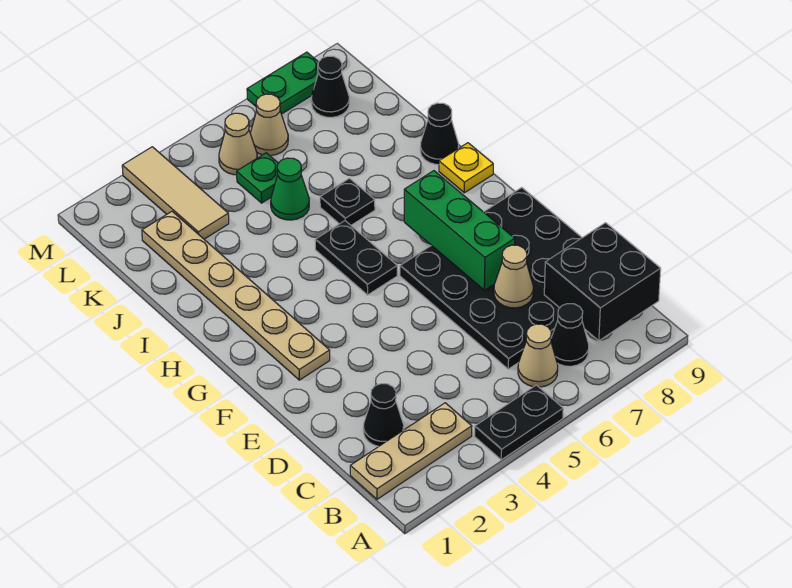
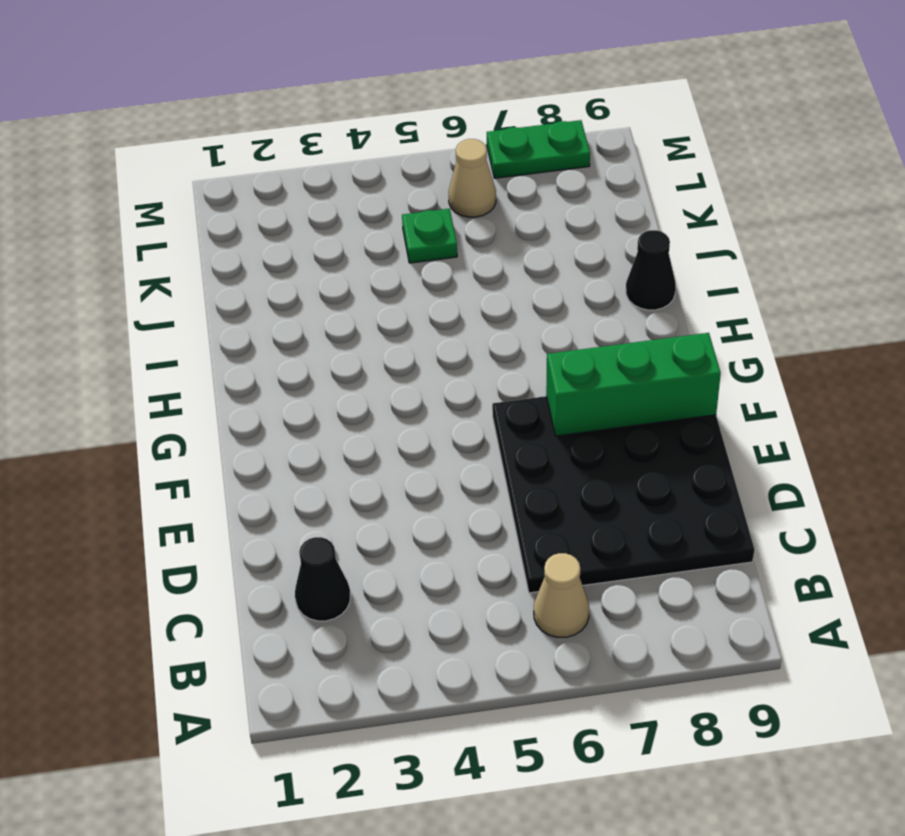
green brick F7:F9 level 2 -> green brick E7:G7 level 2
none -> black plate A4:A5 level 1
none -> tan plate B1:B3 level 1
none -> black cone B7 level 1

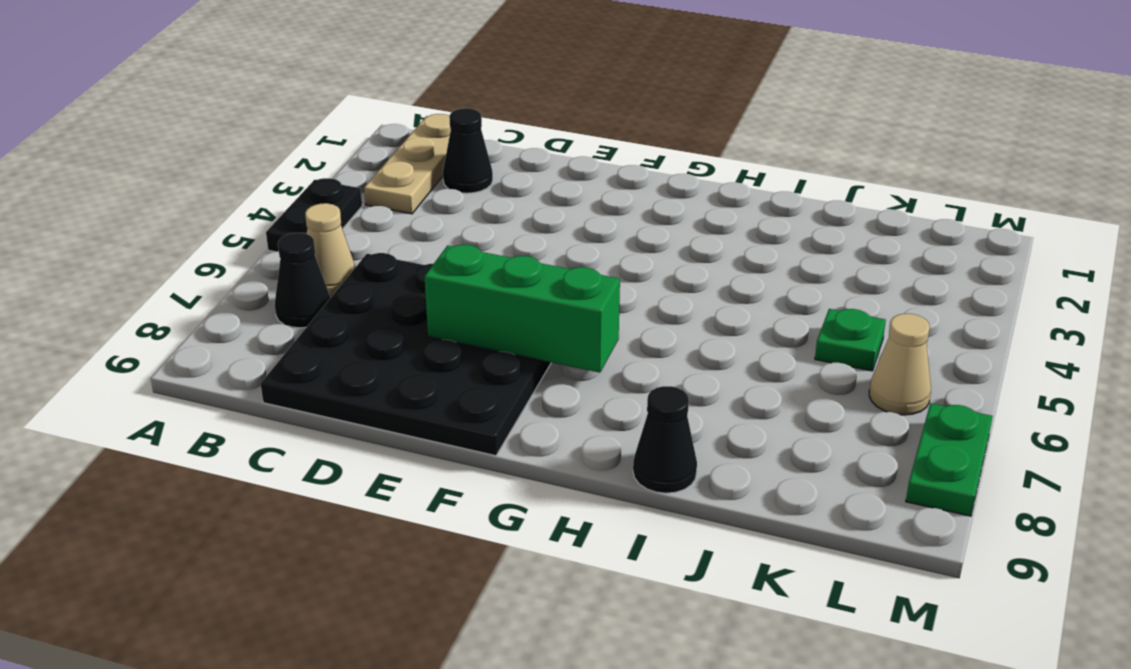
none -> tan plate F2:K2 level 1
none -> black plate G5:H5 level 1
none -> yellow plate H9 level 1

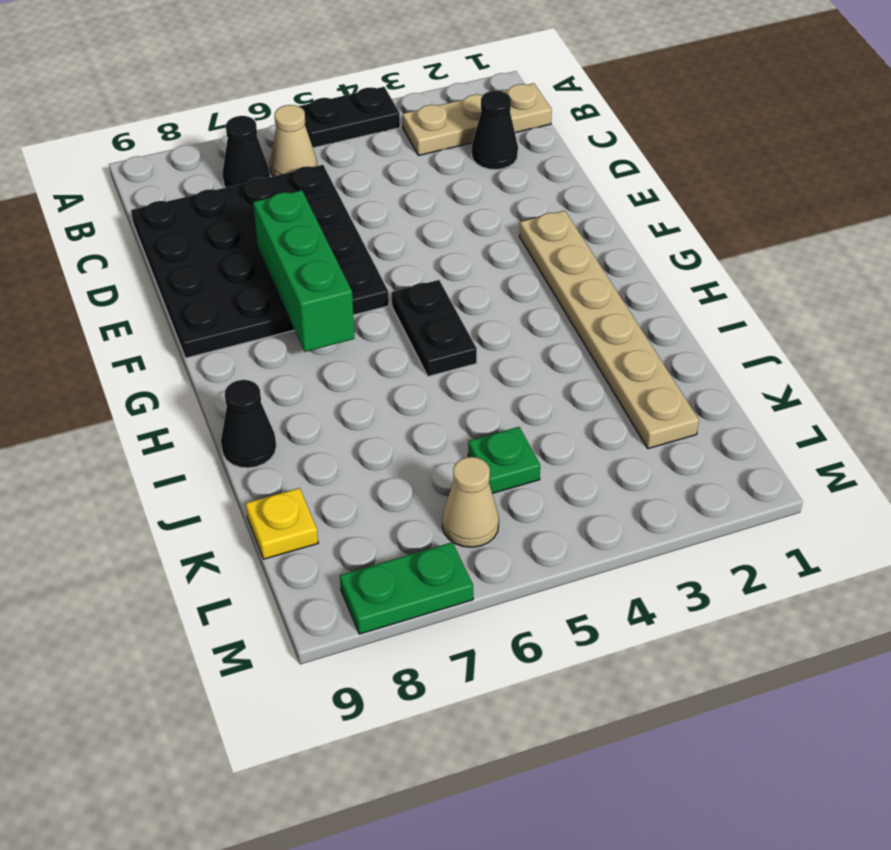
yellow plate K9 level 1 -> yellow plate H9 level 1
none -> black plate I6 level 1
none -> green cone J5 level 1
none -> tan tile K3:M3 level 1

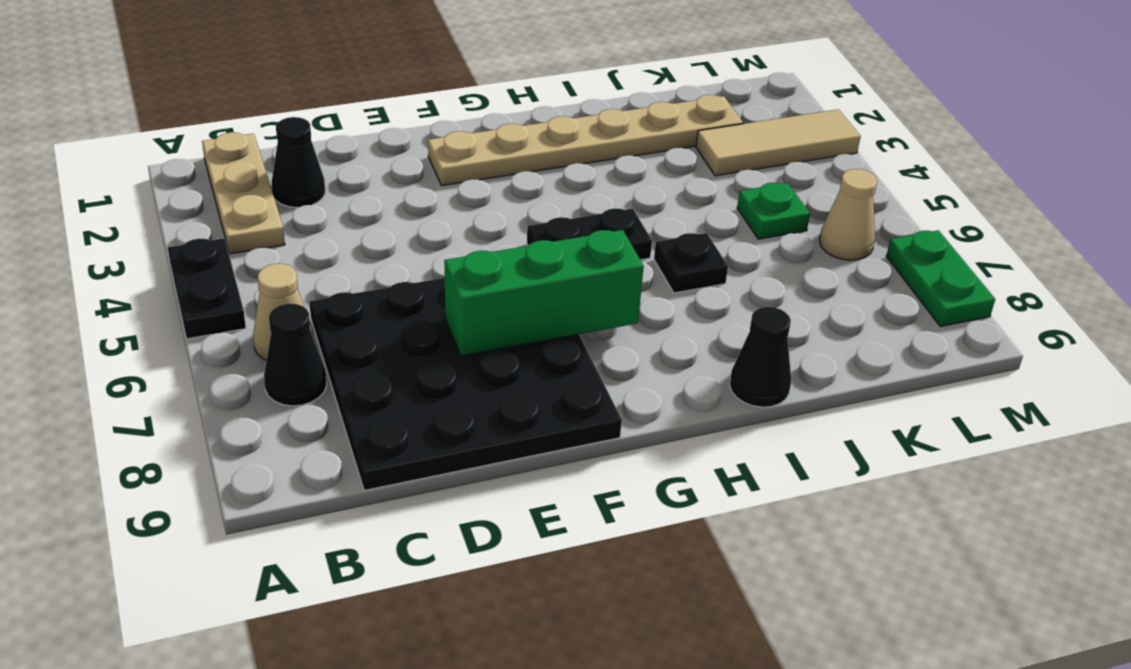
none -> yellow plate H9 level 1
none -> green cone J5 level 1
none -> tan cone L5 level 1

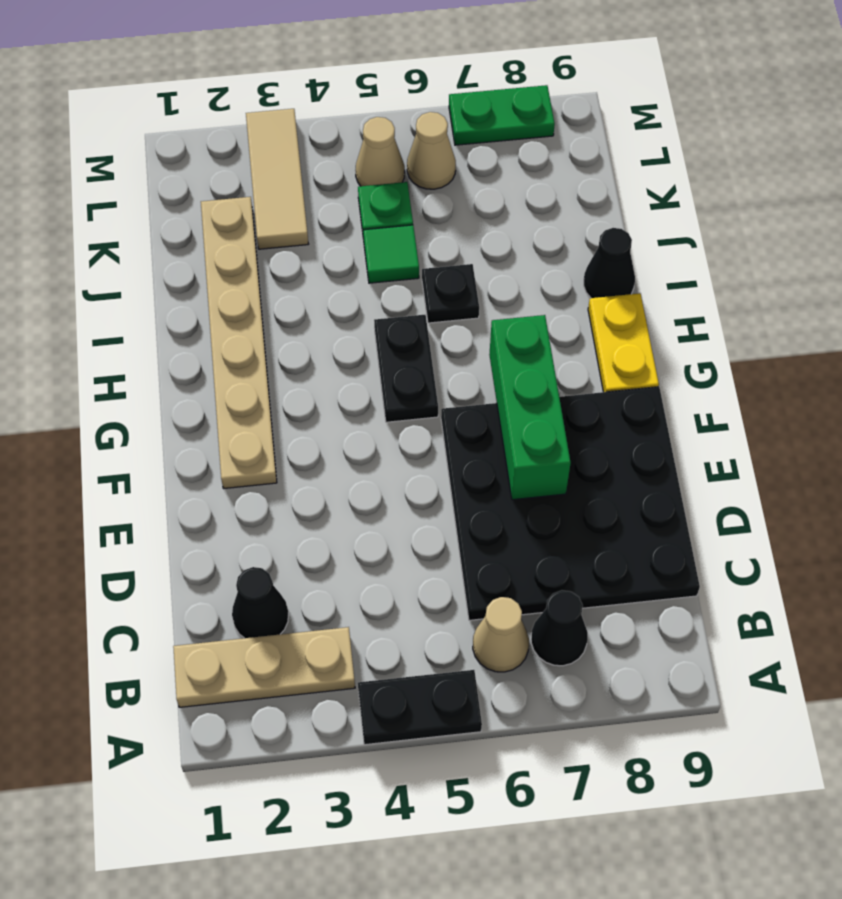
yellow plate G9:H9 level 1 -> yellow plate H9 level 1
green tile J5 level 1 -> green cone J5 level 1
none -> black cone L8 level 1
none -> black brick B8:C9 level 2
none -> tan cone D7 level 2

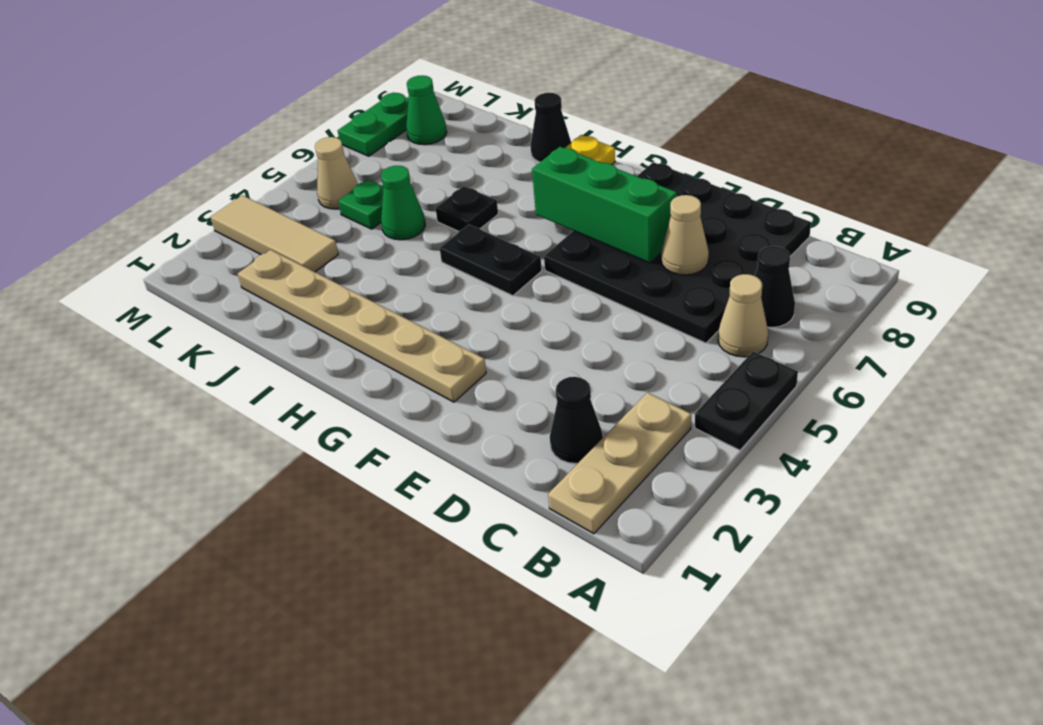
green cone L8 level 1 -> black cone L8 level 1
none -> tan cone L6 level 1
none -> black brick B8:C9 level 2

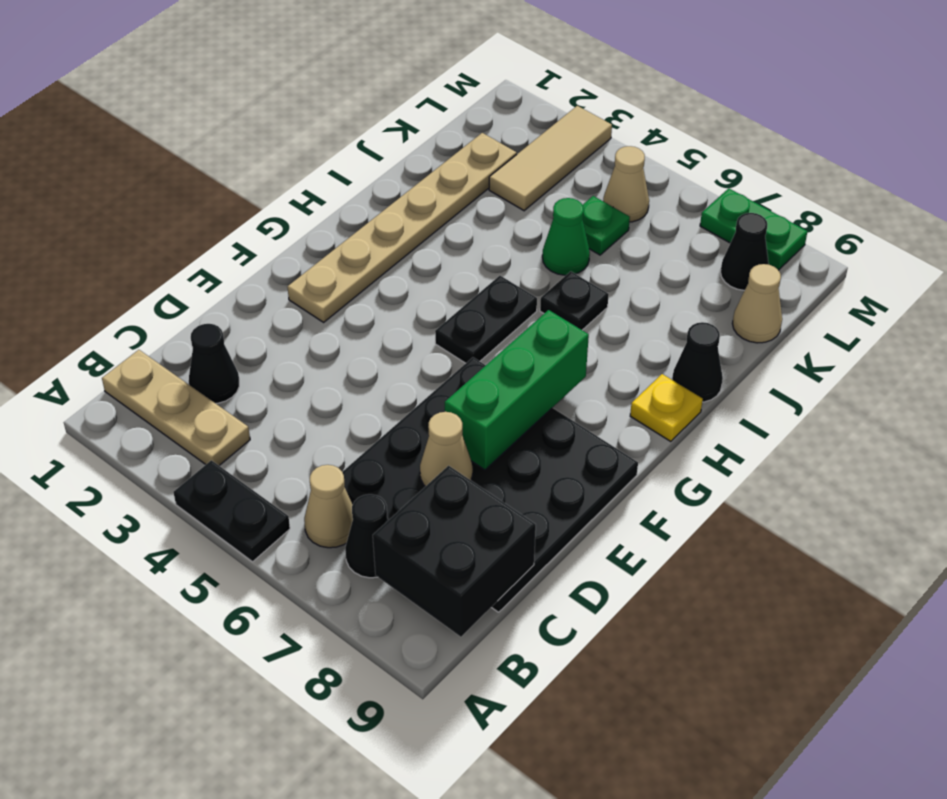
tan cone K9 level 1 -> tan cone L6 level 1

